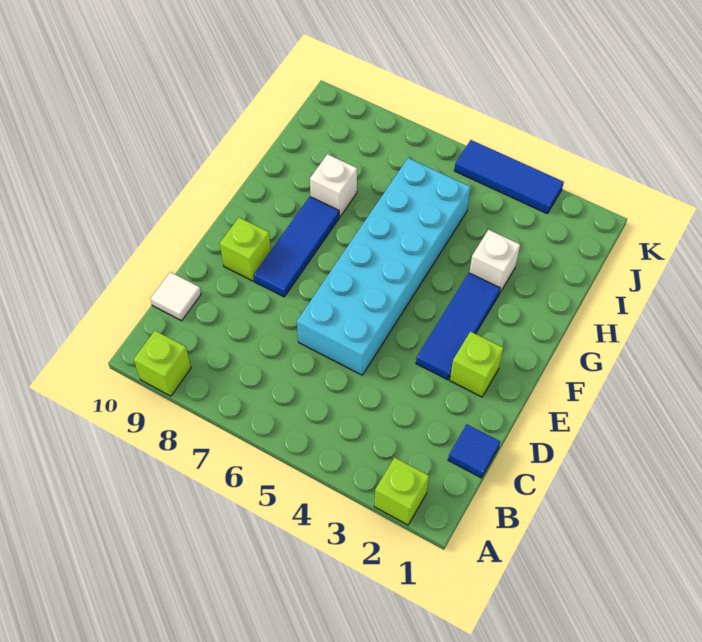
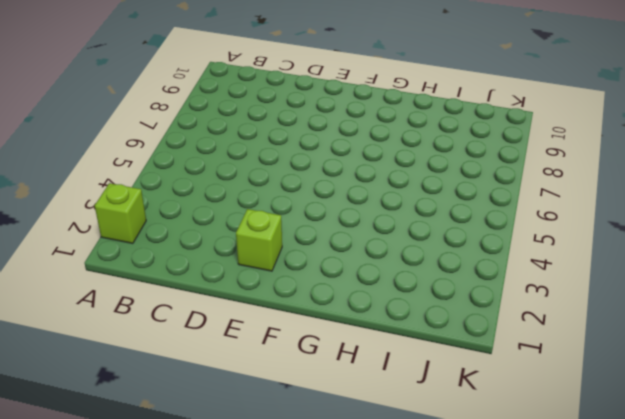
none -> lime brick A9 level 1
none -> blue tile C1 level 1
none -> white tile C10 level 1

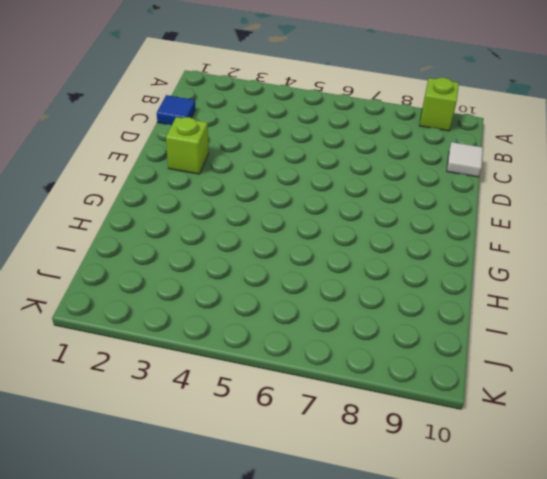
none -> lime brick A2 level 1
none -> cyan brick D5:I6 level 1
none -> blue tile E3:G3 level 1

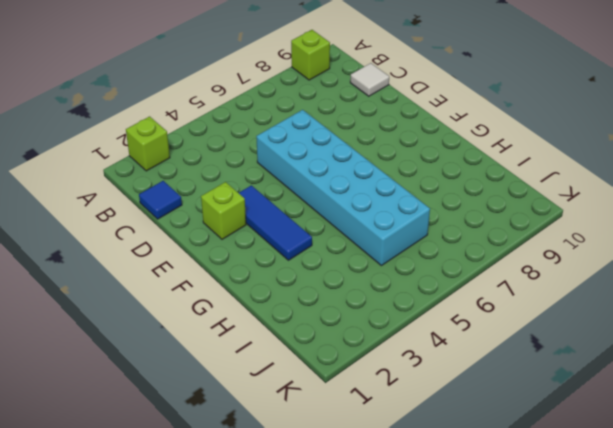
none -> blue tile E8:G8 level 1
none -> lime brick E9 level 1
none -> white brick H3 level 1

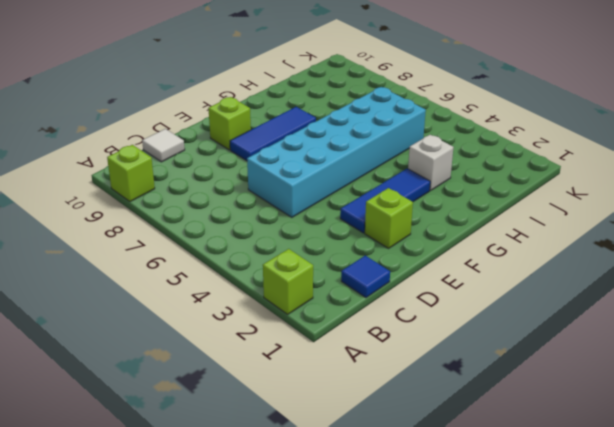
none -> white brick H8 level 1
none -> blue tile K3:K5 level 1

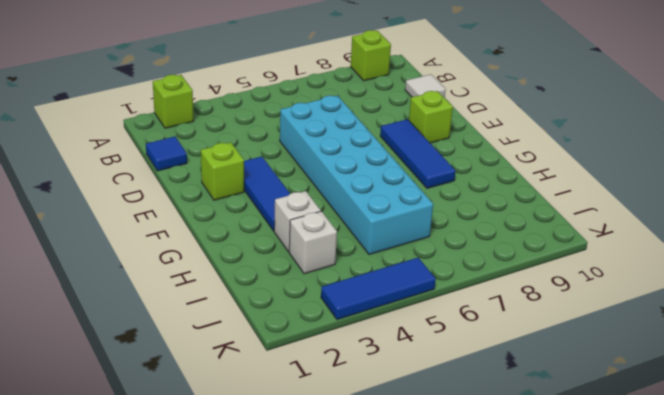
white brick I3 level 1 -> white brick H8 level 1

